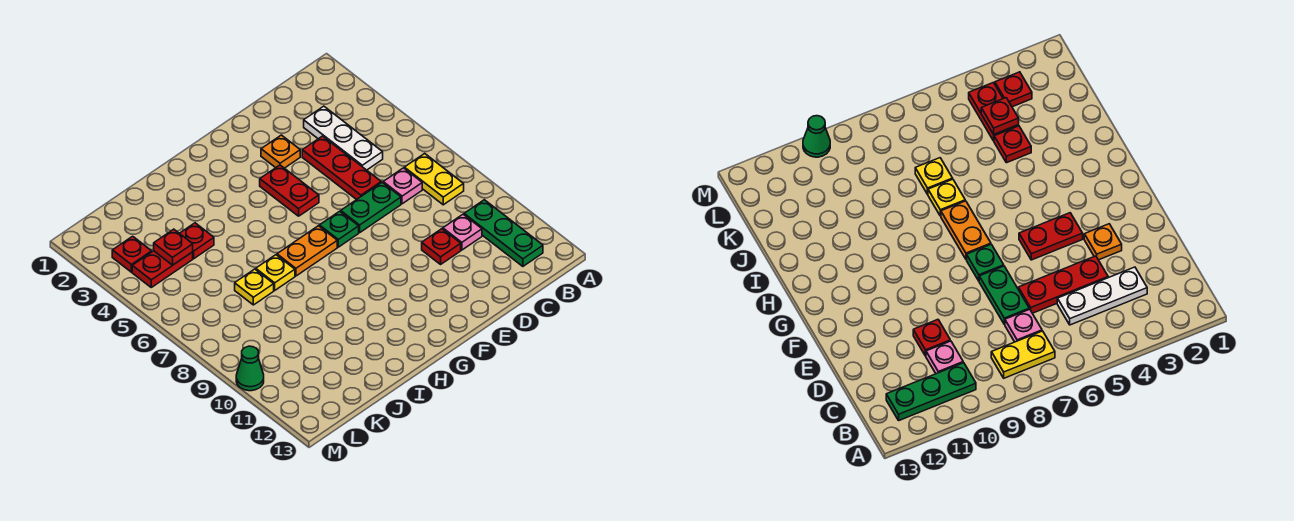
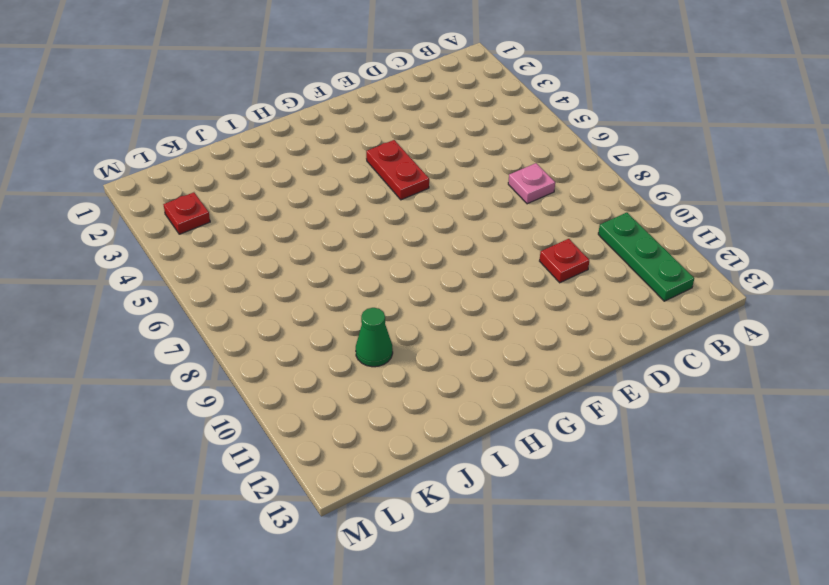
green cone J10 level 1 -> green cone M10 level 1
none -> yellow plate B7:B8 level 1
none -> white plate C3:C5 level 1
none -> pink plate C10 level 1

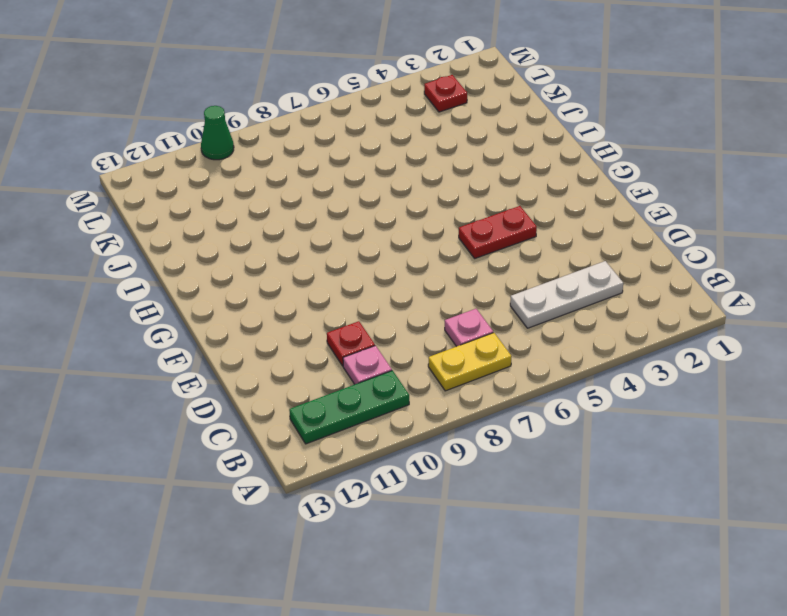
none -> red plate D4:D6 level 1
none -> green plate D7:E7 level 1
none -> orange plate E3 level 1

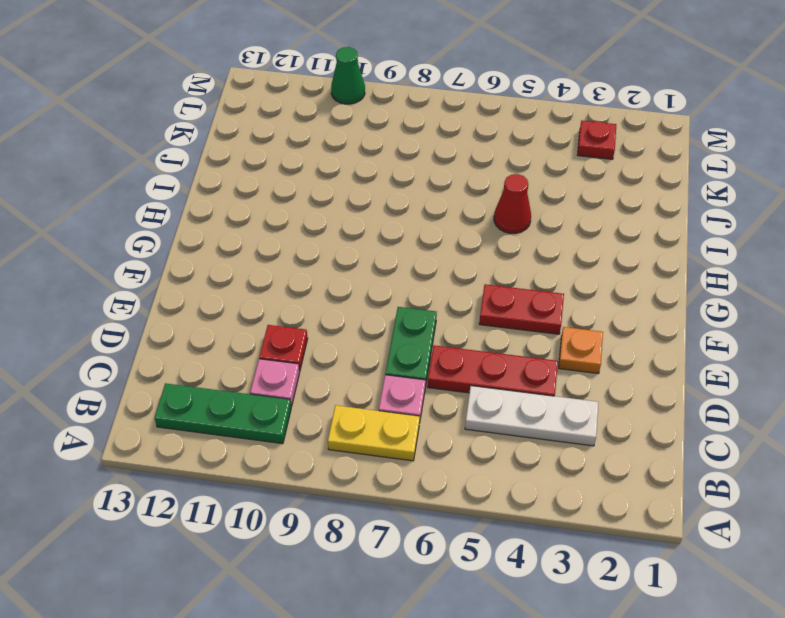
red cone I5 level 1 -> none
none -> green plate F7 level 1
none -> orange plate G7:H7 level 1
none -> yellow plate I7 level 1

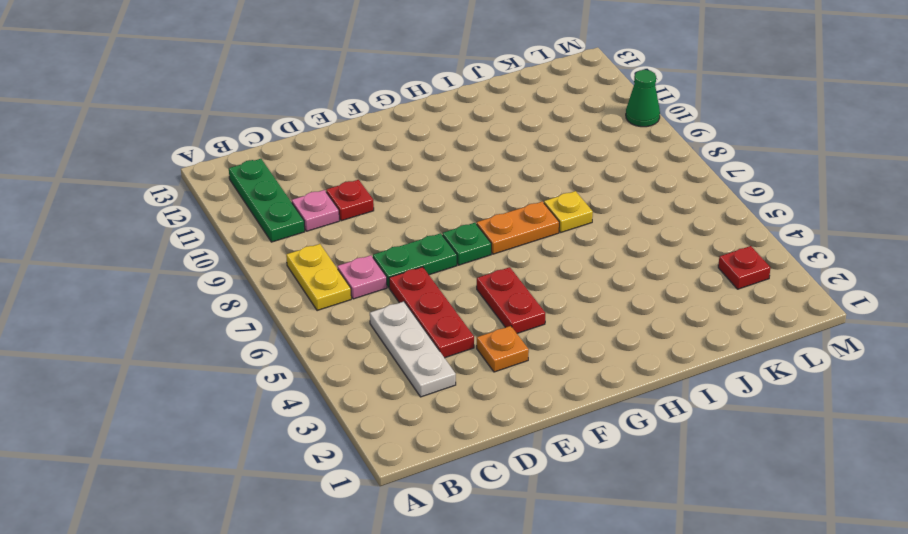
none -> red plate J4 level 1
none -> yellow plate J7 level 1
none -> red plate K4:L4 level 1

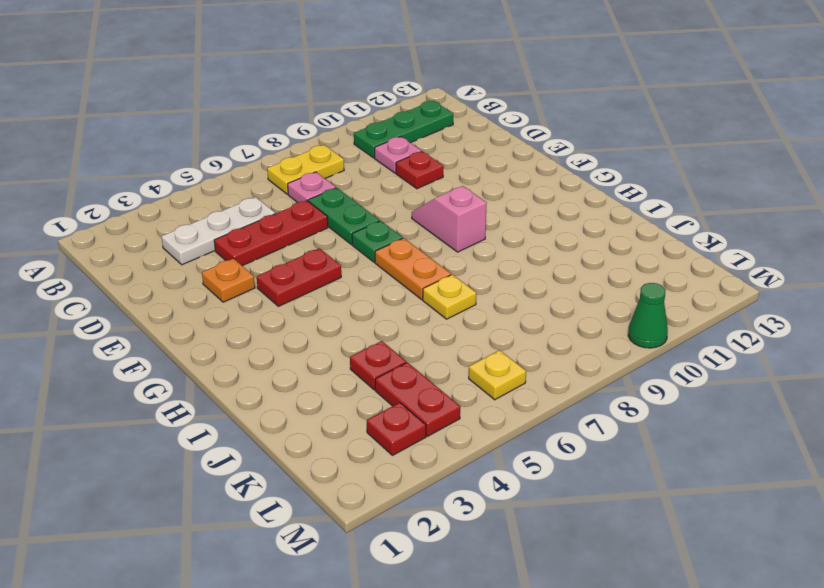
pink slope F9:G9 level 1 top G -> none
yellow plate L6 level 1 -> yellow plate J7 level 1
none -> red plate K4 level 2

